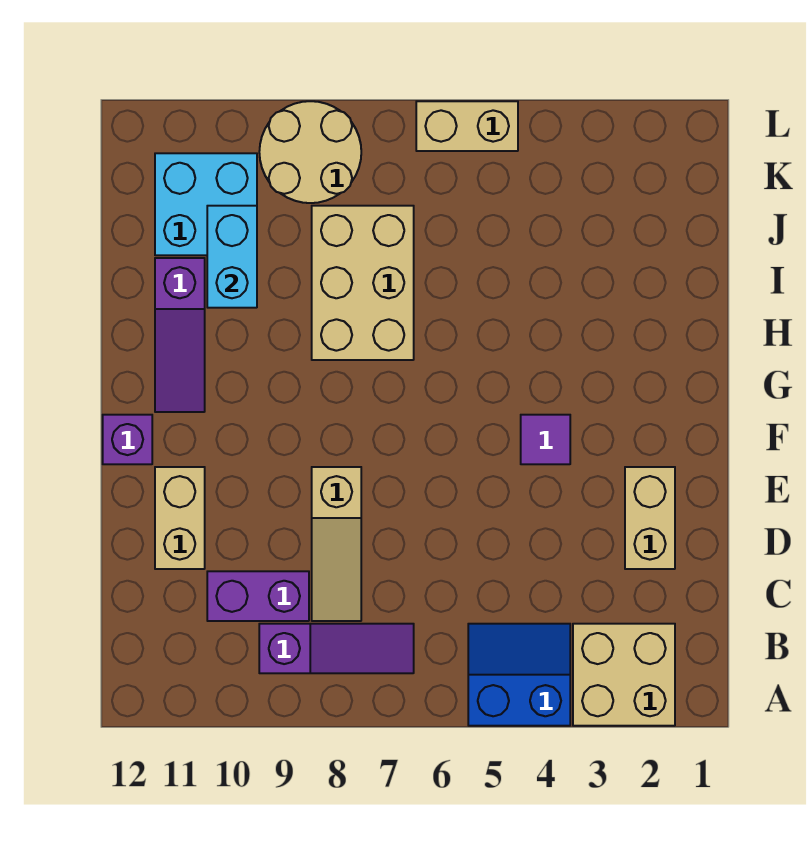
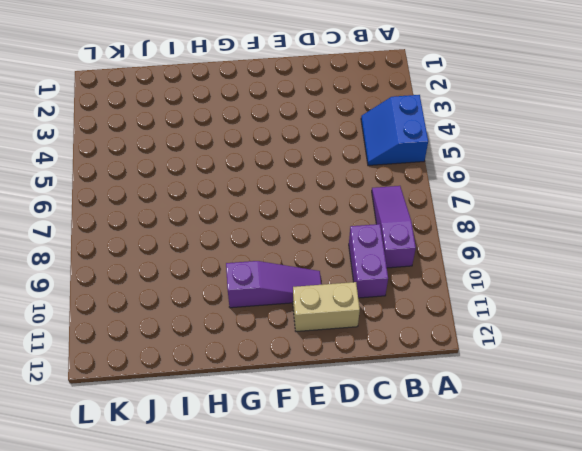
purple slope E10:G10 level 1 top G -> purple slope G11:I11 level 1 top I
none -> tan brick A2:B3 level 1
none -> tan slope C8:E8 level 1 top E
none -> tan brick D2:E2 level 1

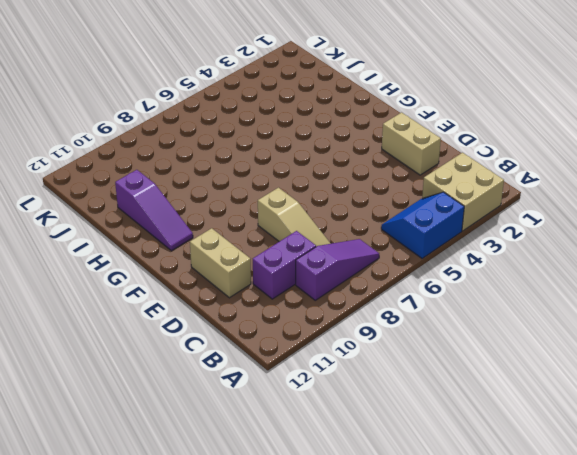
none -> purple tile F4 level 1
none -> purple brick F12 level 1
none -> tan brick H7:J8 level 1

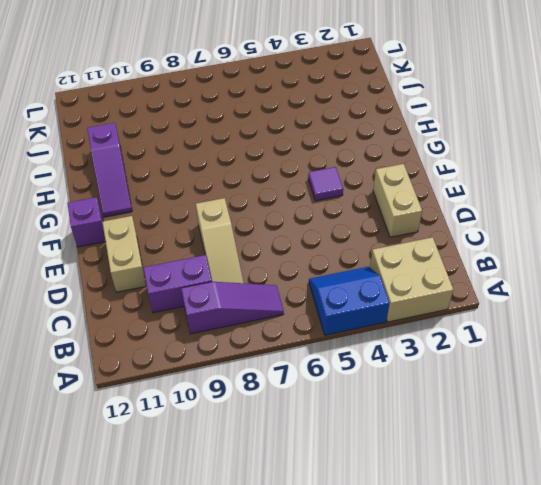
none -> tan brick H7:J8 level 1
none -> cyan brick J10:K11 level 1
none -> tan round brick K8:L9 level 1

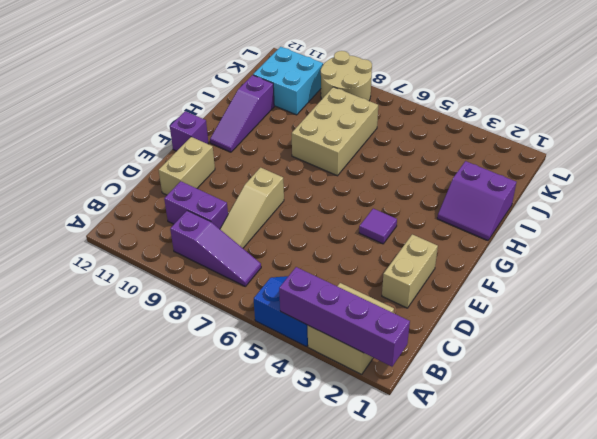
purple brick A1:A4 level 2 -> none
purple slope H1:I2 level 1 top I -> none
none -> tan brick L5:L6 level 1
none -> cyan brick I10:J10 level 2

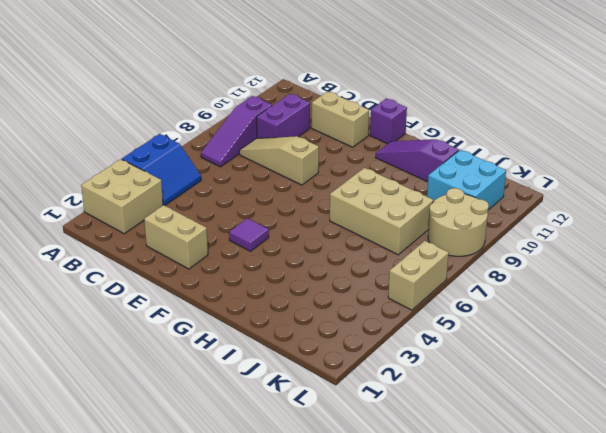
none -> cyan brick I10:J10 level 2

